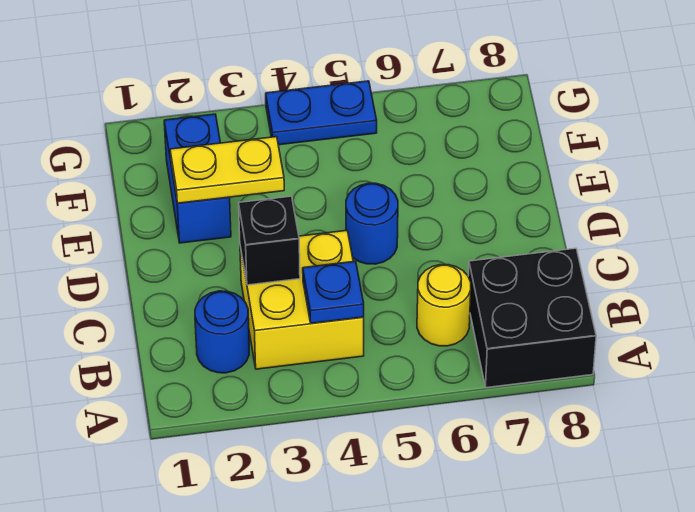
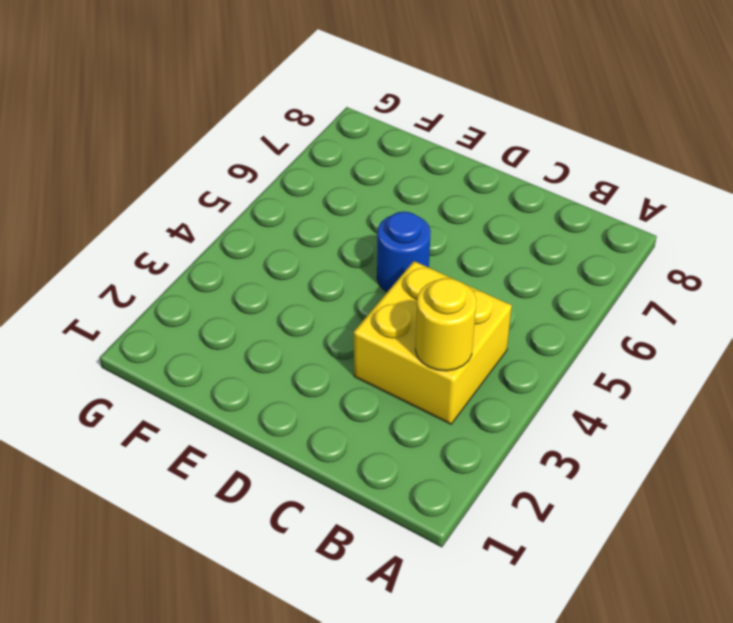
yellow round brick B3 level 2 -> yellow round brick B6 level 1
none -> black brick A7:B8 level 1
none -> blue round brick B2 level 1

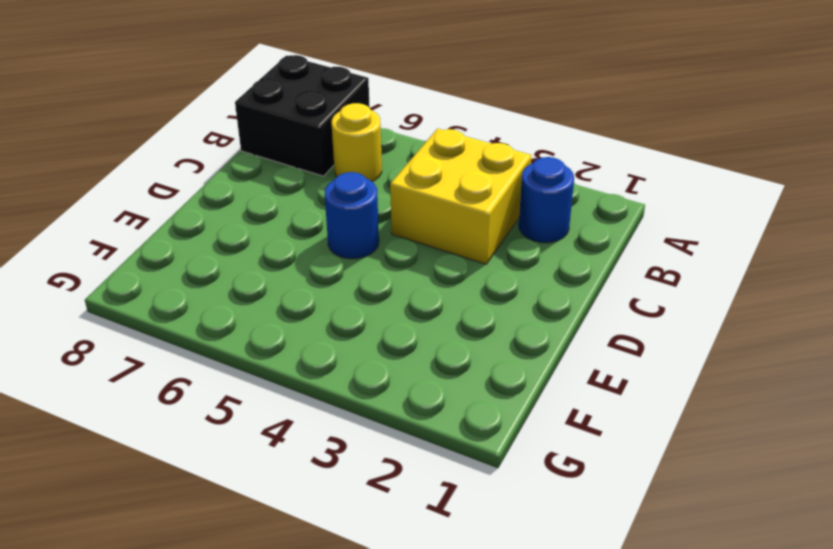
none -> blue brick E2:F2 level 1
none -> blue plate G4:G5 level 1

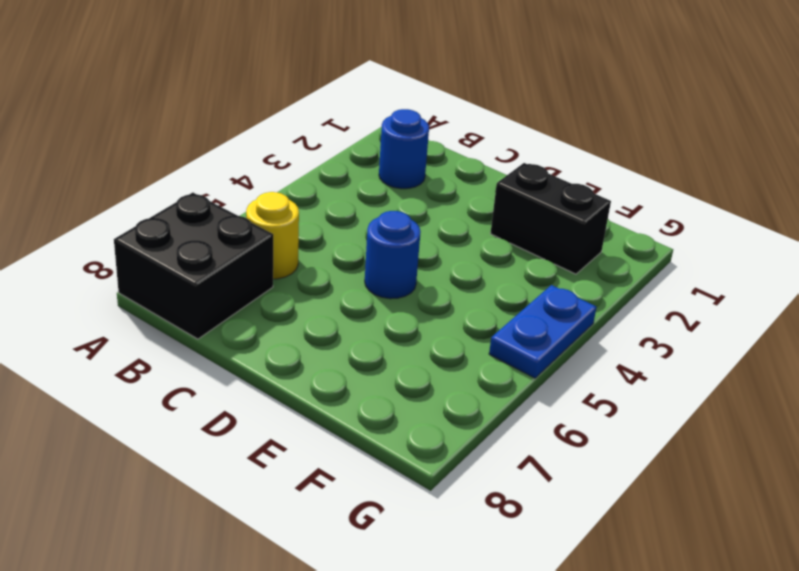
black brick E2:F2 level 1 -> blue brick E2:F2 level 1
none -> yellow brick B3:C4 level 1
none -> blue plate B4 level 2

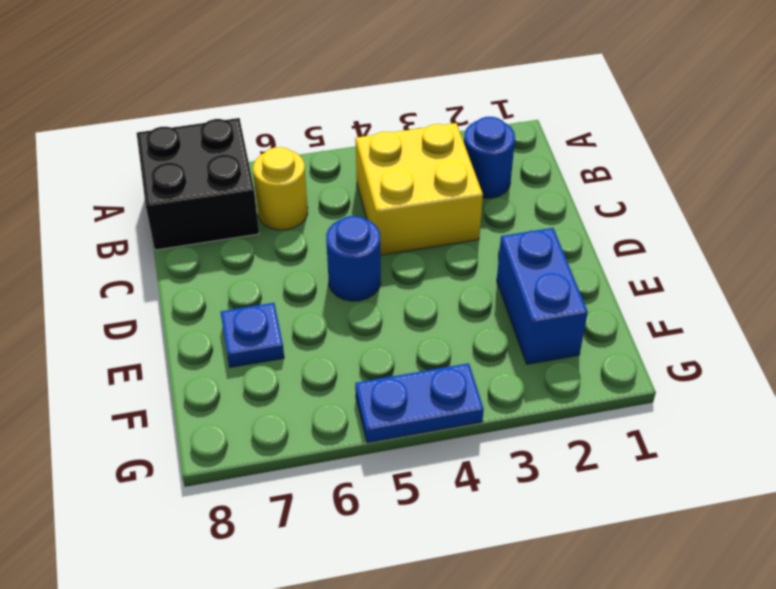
blue plate E7 level 1 -> blue plate B4 level 2
none -> black brick C3 level 2
none -> yellow plate E2:E3 level 2

